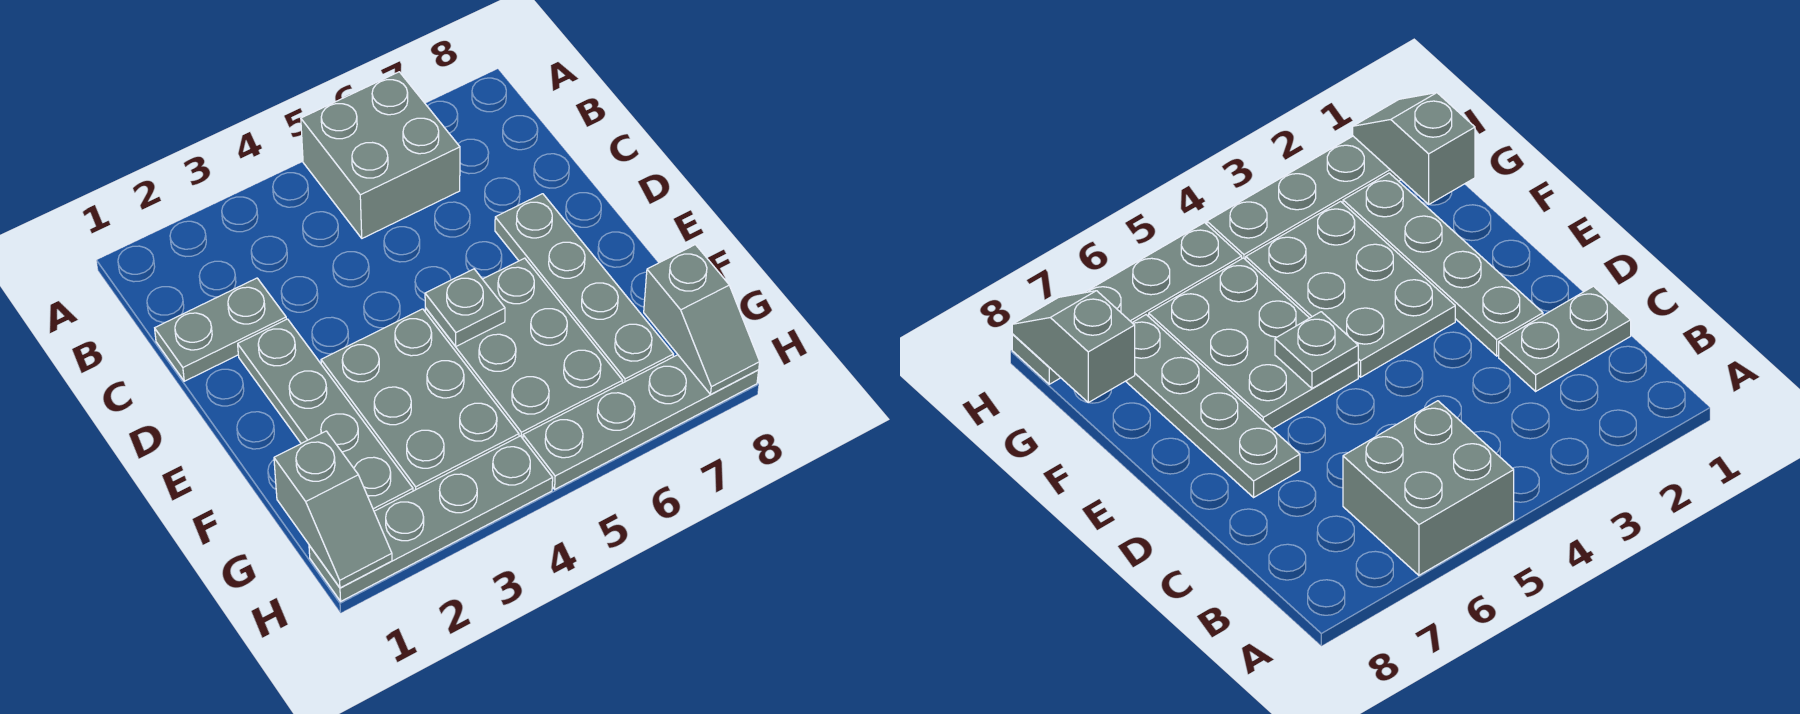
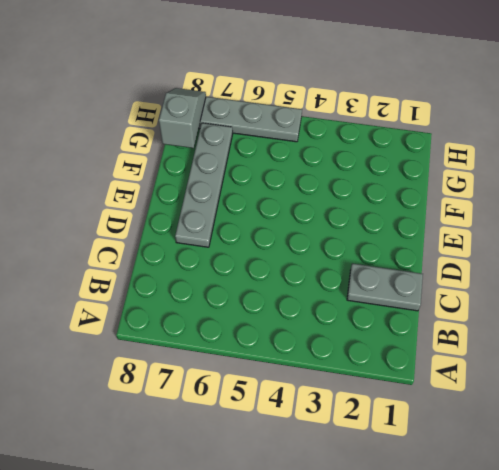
none -> grey brick A5:B6 level 1
none -> grey plate D2:G2 level 1

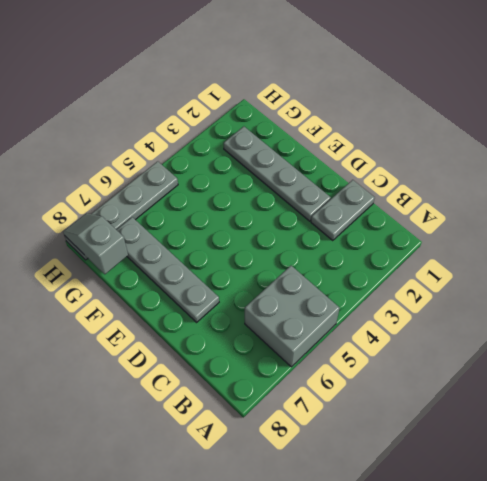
none -> grey plate E3:G4 level 1
none -> grey plate E5:G6 level 1

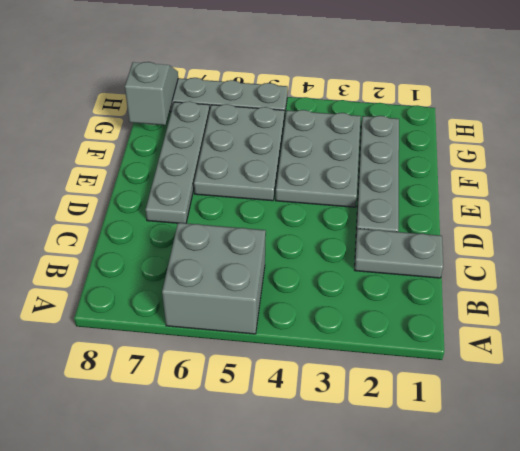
none -> grey plate H1:H4 level 1
none -> grey plate E5 level 2

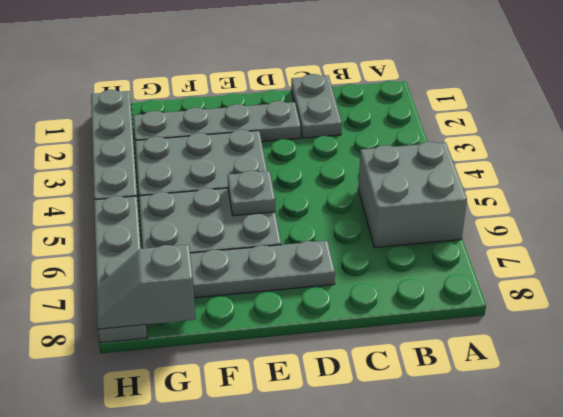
none -> grey slope G1:H1 level 2 top G

